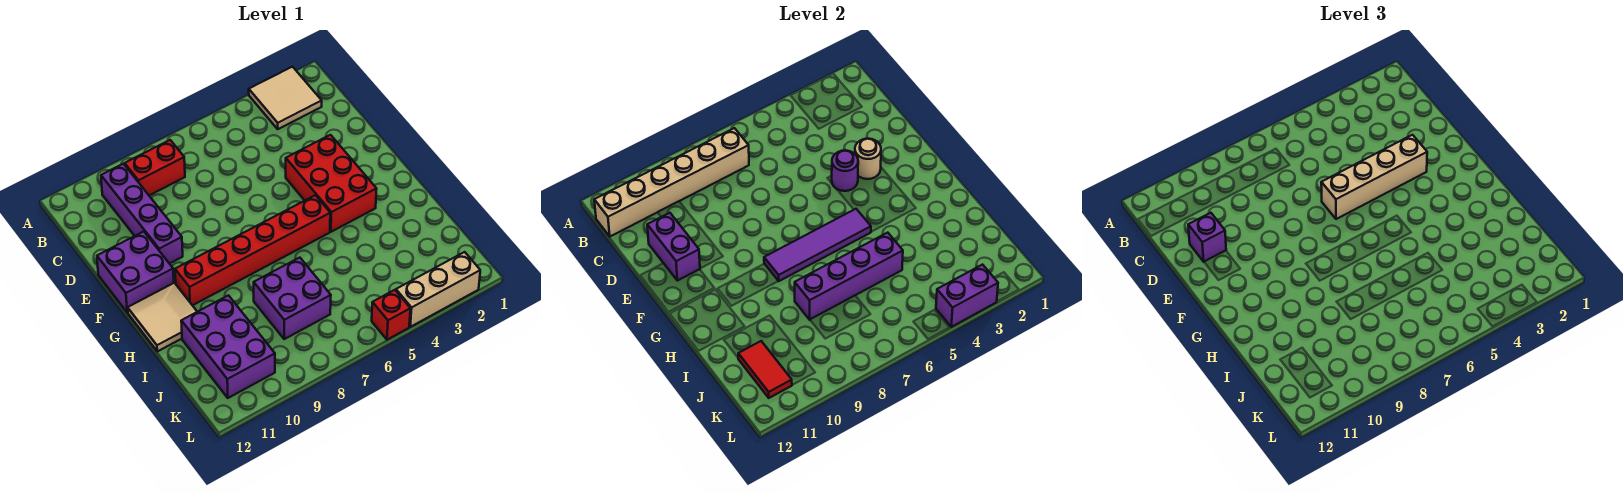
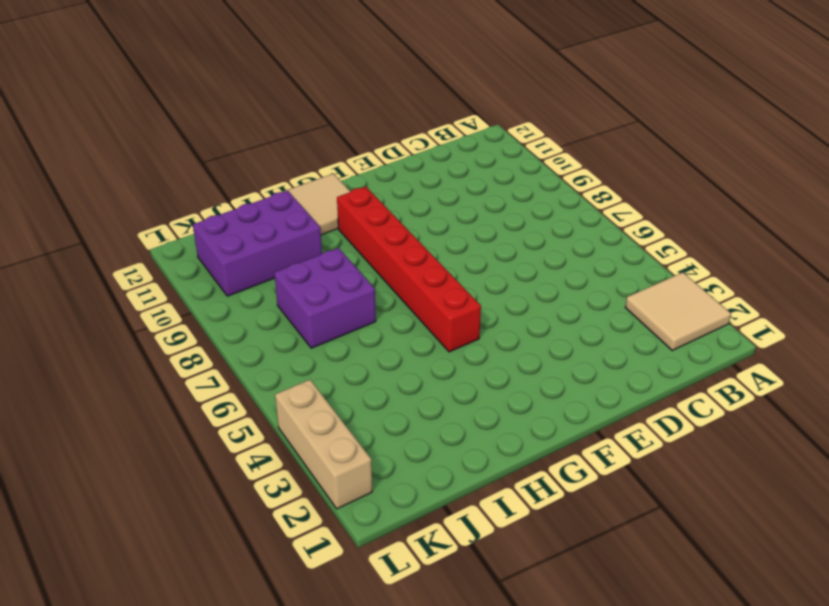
none -> red brick B8:B9 level 1
none -> purple brick B10:E10 level 1
none -> red brick E3:G4 level 1

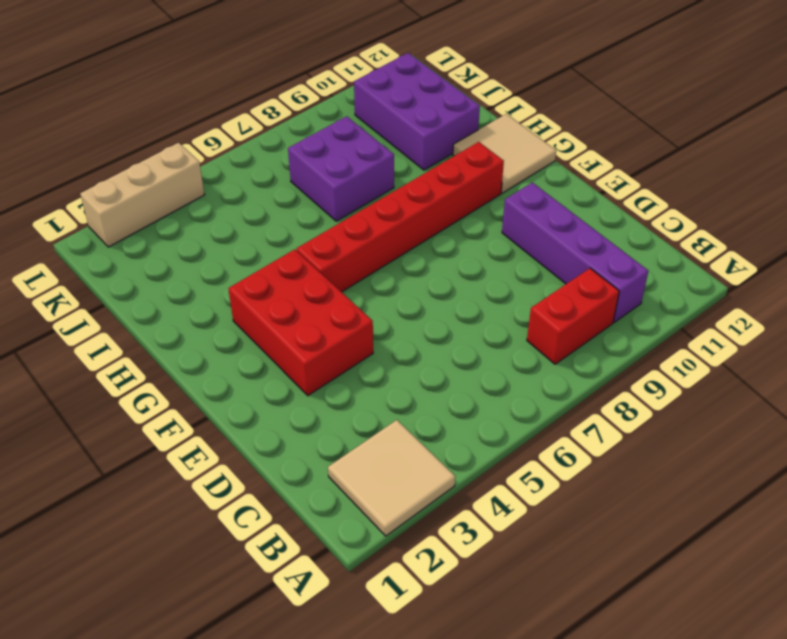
none -> purple brick E11:F12 level 1
none -> red brick L5 level 1
none -> tan brick B7:B12 level 2

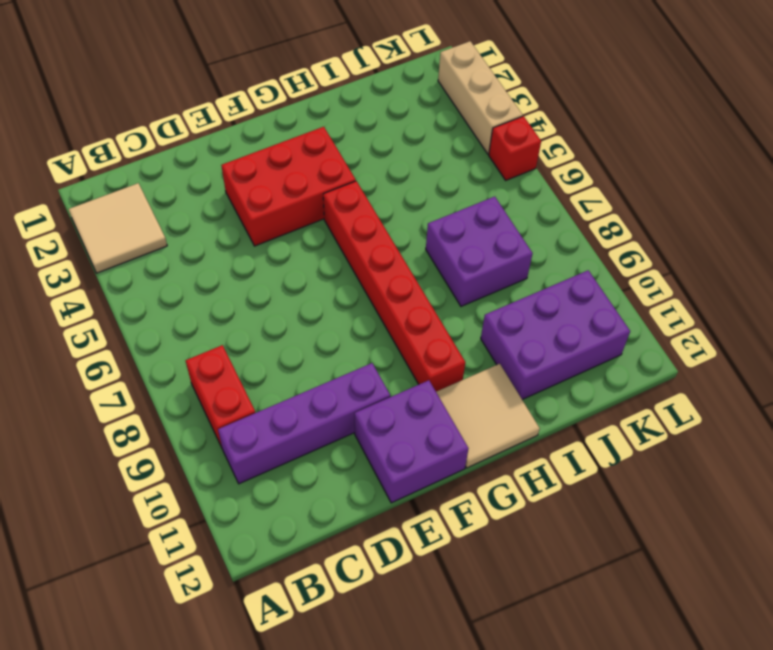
none -> tan brick B7:B12 level 2
none -> purple brick D11:E11 level 2
none -> tan round brick E3 level 2

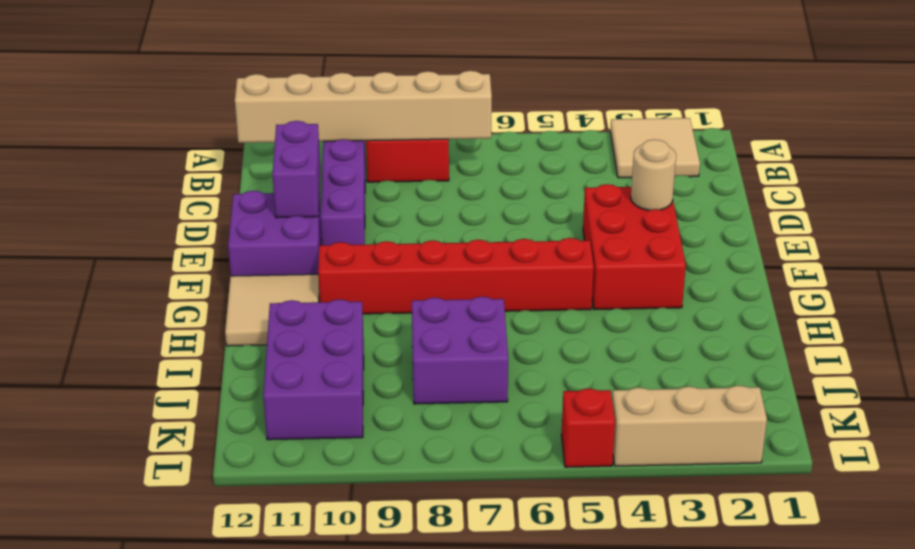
none -> purple round brick E4 level 2
none -> purple tile G5:G8 level 2
none -> purple brick I5:I8 level 2

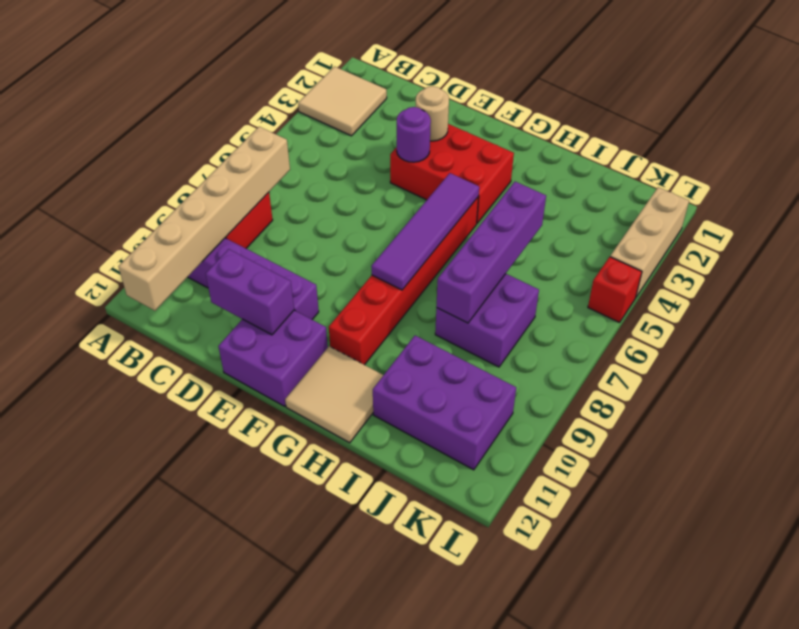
none -> red tile J11:K11 level 2
none -> purple brick L3:L4 level 2
none -> purple brick D11 level 3

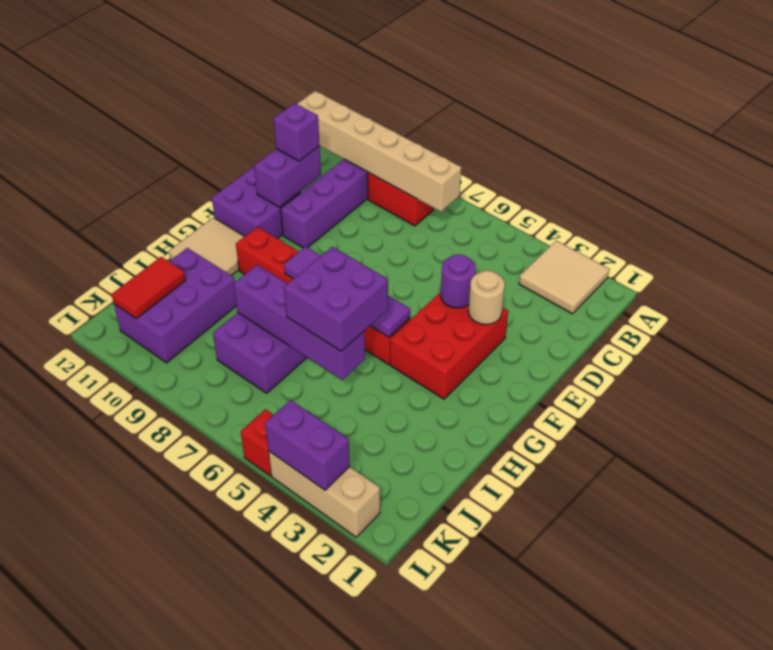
purple brick H5:I6 level 3 -> none
none -> tan brick E3:E6 level 3

